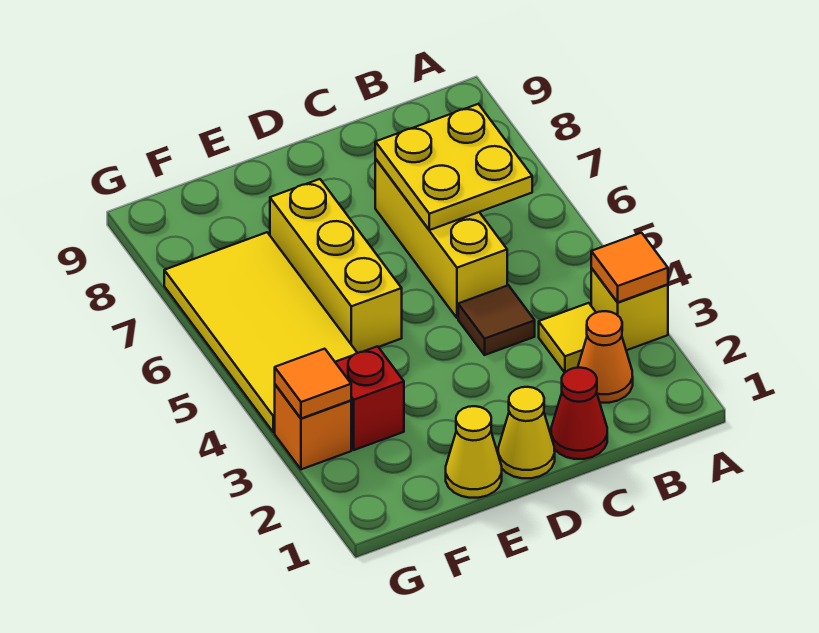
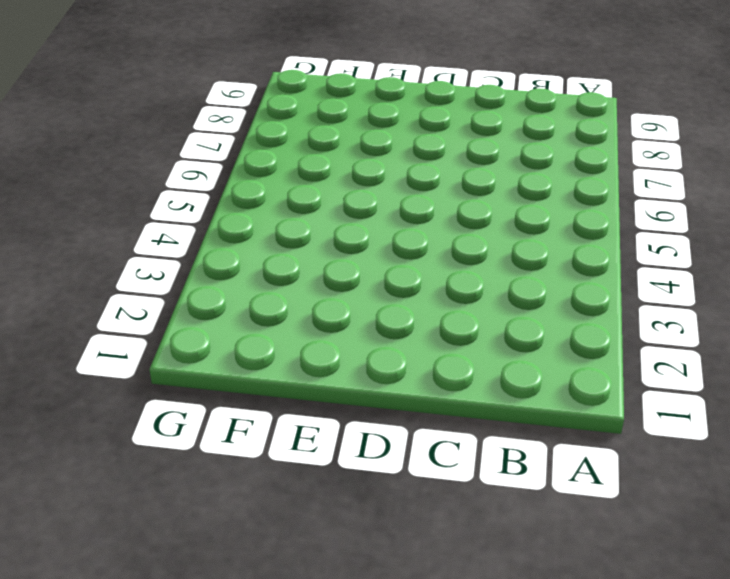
none -> yellow brick A3 level 1
none -> orange cone B2 level 1
none -> yellow tile B3 level 1

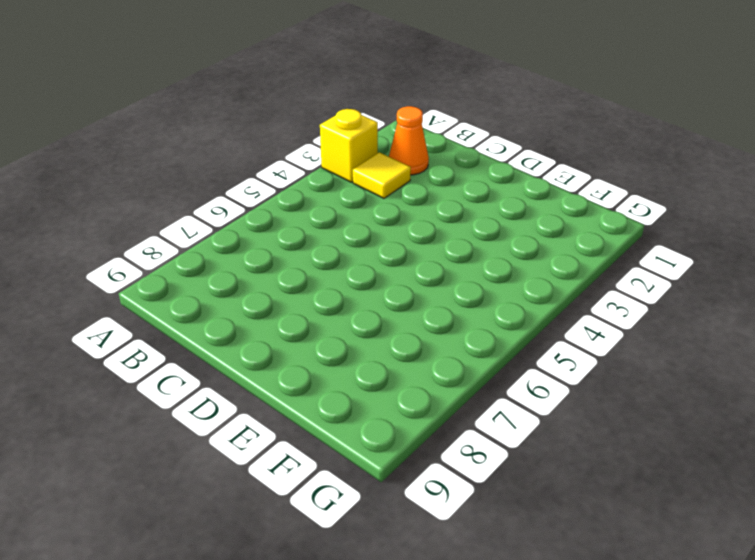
none -> red cone C1 level 1
none -> brown tile C4 level 1
none -> yellow brick C5:C7 level 1

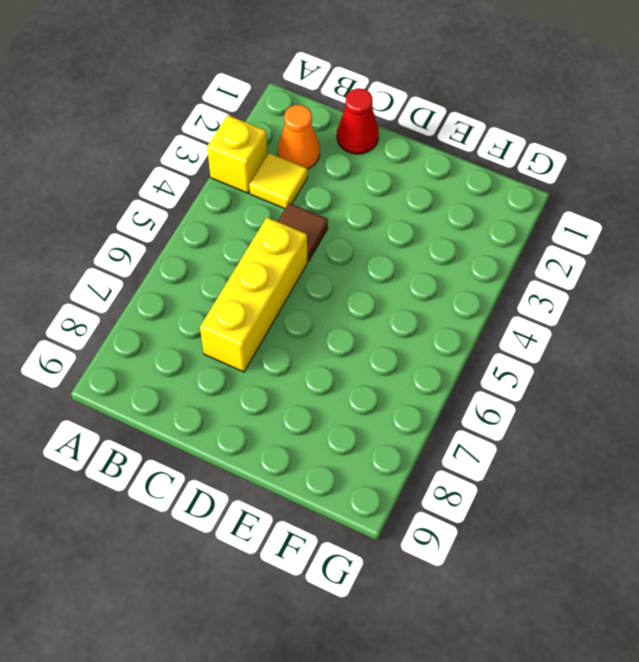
none -> yellow cone D1 level 1
none -> yellow cone E1 level 1
none -> yellow brick E5:E7 level 1

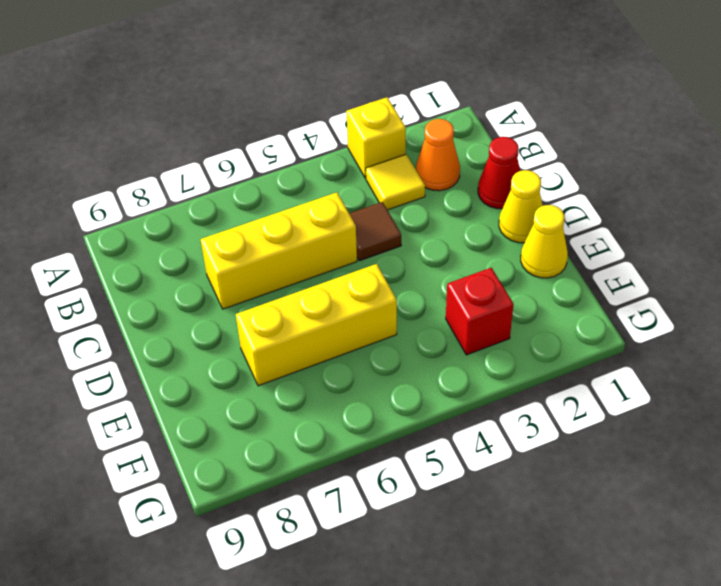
none -> yellow tile F4:G7 level 1
none -> orange brick G3 level 1
none -> orange tile A3 level 2

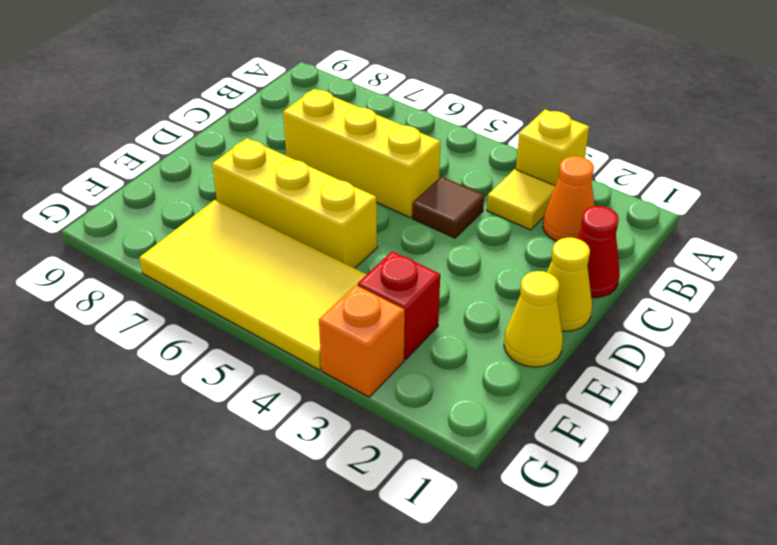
none -> orange tile A3 level 2
none -> yellow plate B6:C7 level 2
none -> orange tile G3 level 2

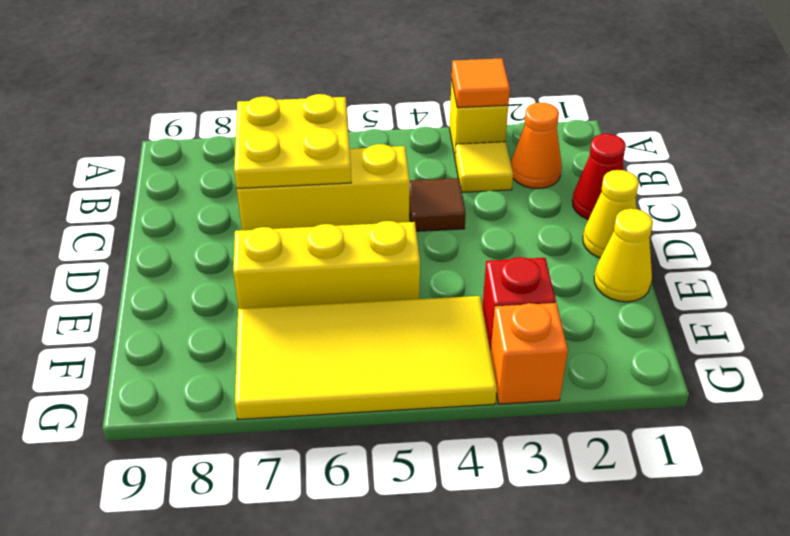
none -> orange tile G3 level 2

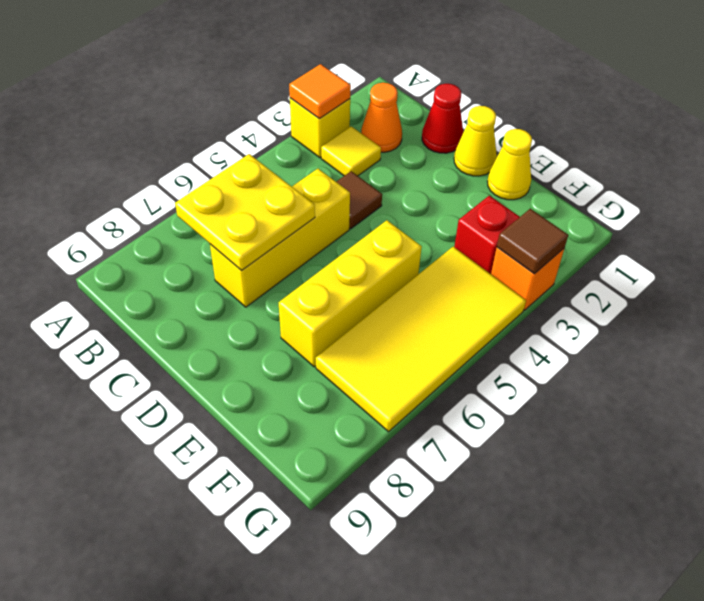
brown tile G3 level 2 -> orange tile G3 level 2

